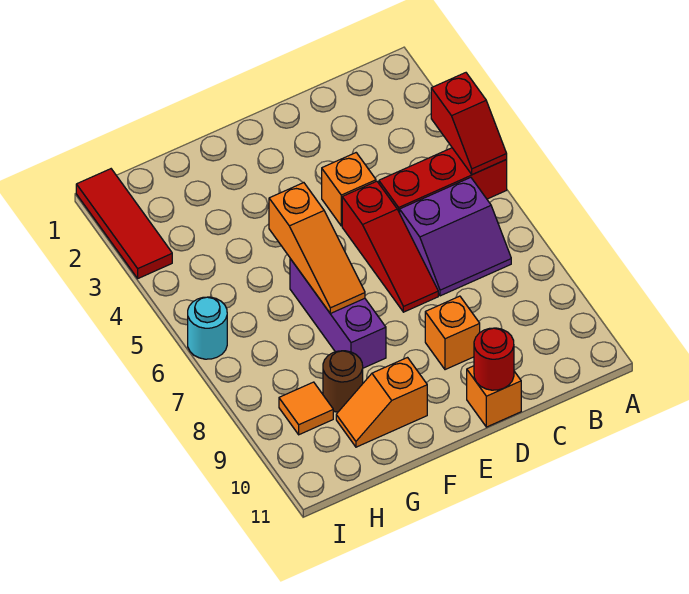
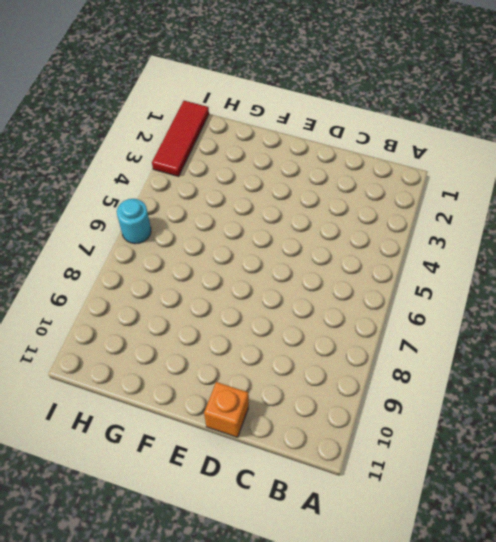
none -> red brick A5:C5 level 1
none -> purple slope B6:C7 level 1 top 6
none -> orange brick D4 level 1

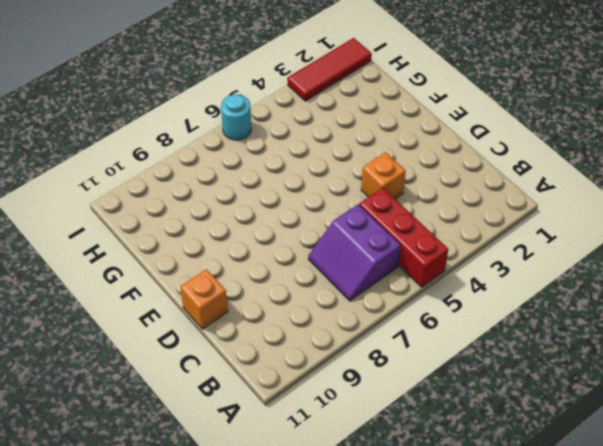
none -> red slope D5:D7 level 1 top 5
none -> orange brick D9 level 1
none -> purple brick F6:F8 level 1

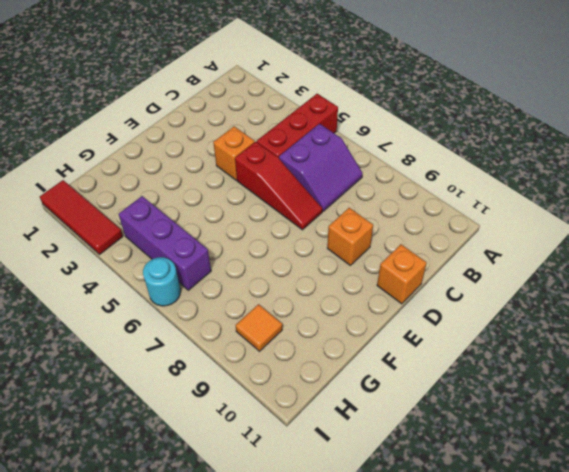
purple brick H4:H6 level 1 -> purple brick F6:F8 level 1
none -> orange slope F10:G10 level 1 top F
none -> brown round brick G9 level 1
none -> red slope A4:A5 level 2 top 4

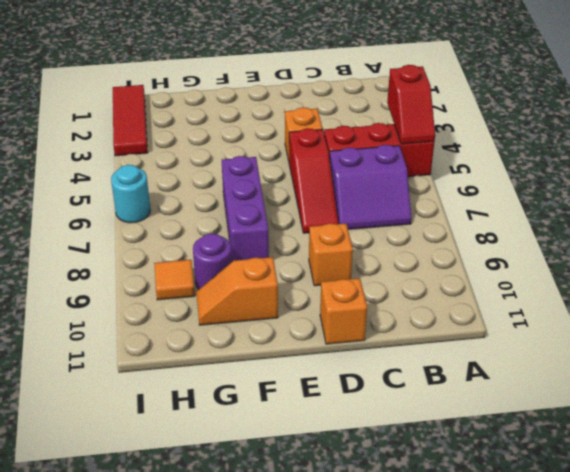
purple round brick G9 level 1 -> brown round brick G9 level 1
none -> red round brick D11 level 2
none -> orange slope F5:F7 level 2 top 5

